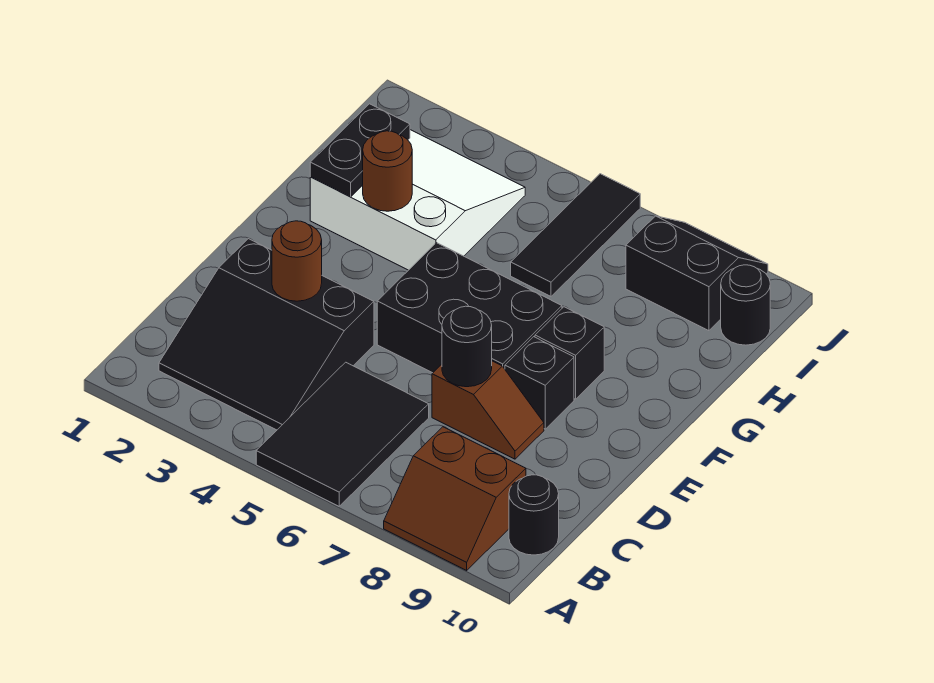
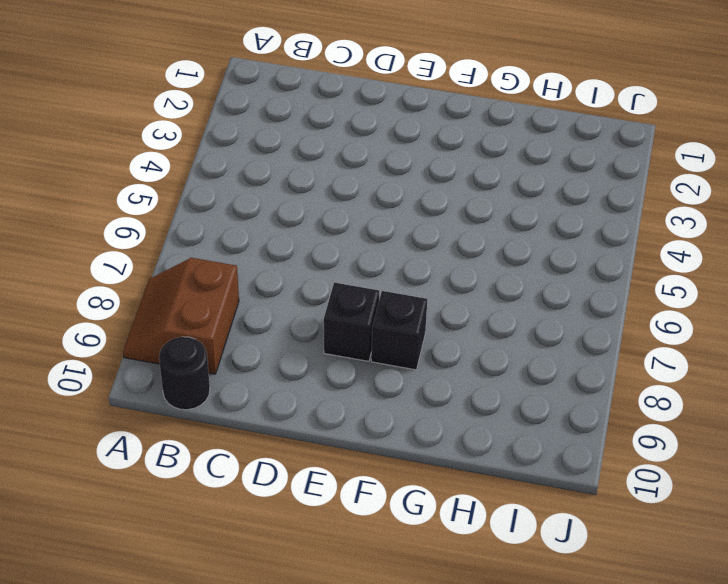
none -> black tile A5:C6 level 1
none -> black slope B2:D4 level 1 top D
none -> brown slope D7:D8 level 1 top 7

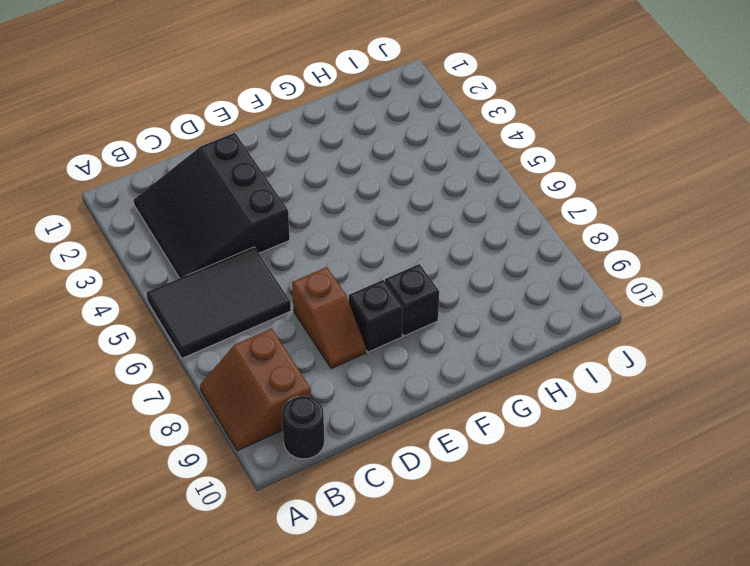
none -> black brick E5:F7 level 1
none -> white slope G2:I4 level 1 top G
none -> black tile H6:J6 level 1

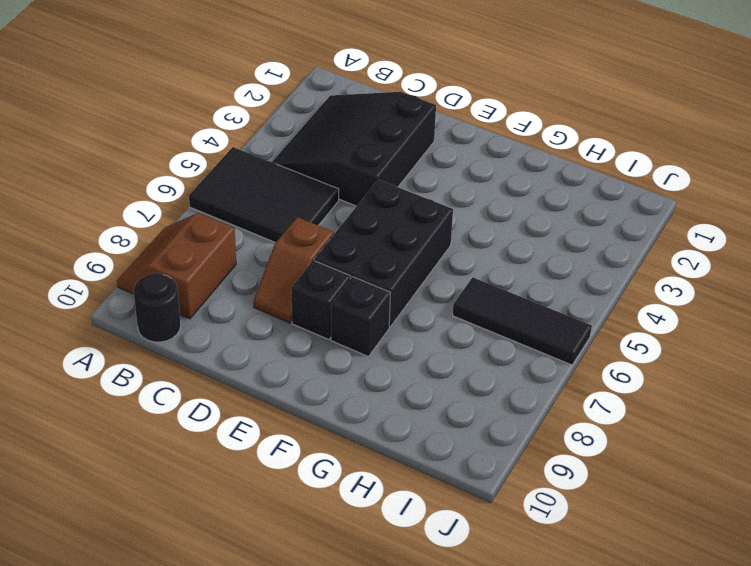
none -> white slope G2:I4 level 1 top G
none -> black slope I8:J9 level 1 top I
none -> black round brick I10 level 1

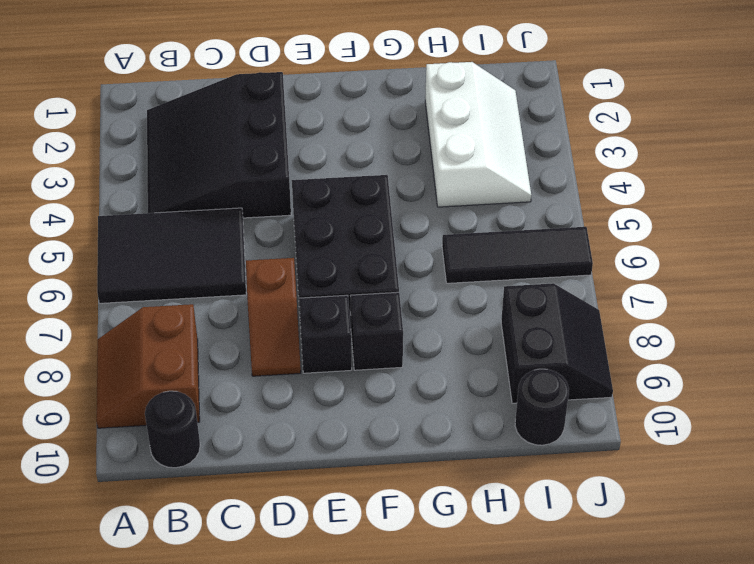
white slope H2:I4 level 1 top H -> white slope G2:I4 level 1 top G
none -> brown round brick D3 level 2
none -> black round brick D7 level 2
none -> black plate G2:H2 level 2

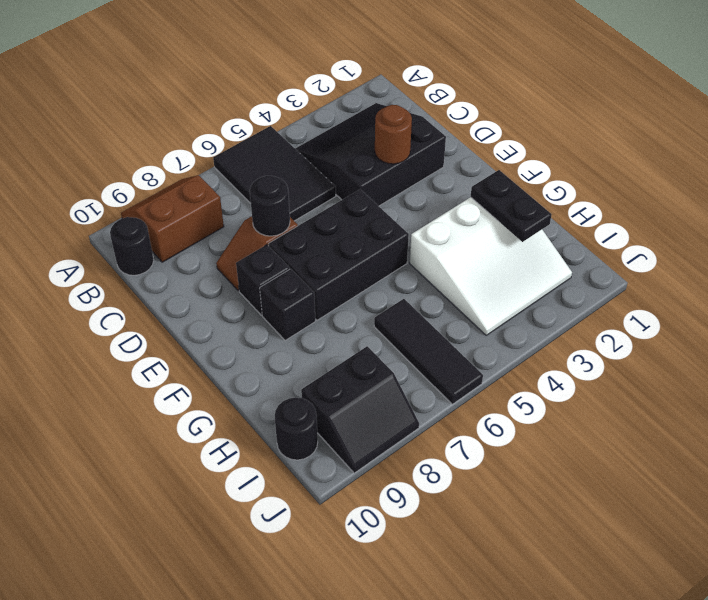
none -> brown round brick G3 level 2

